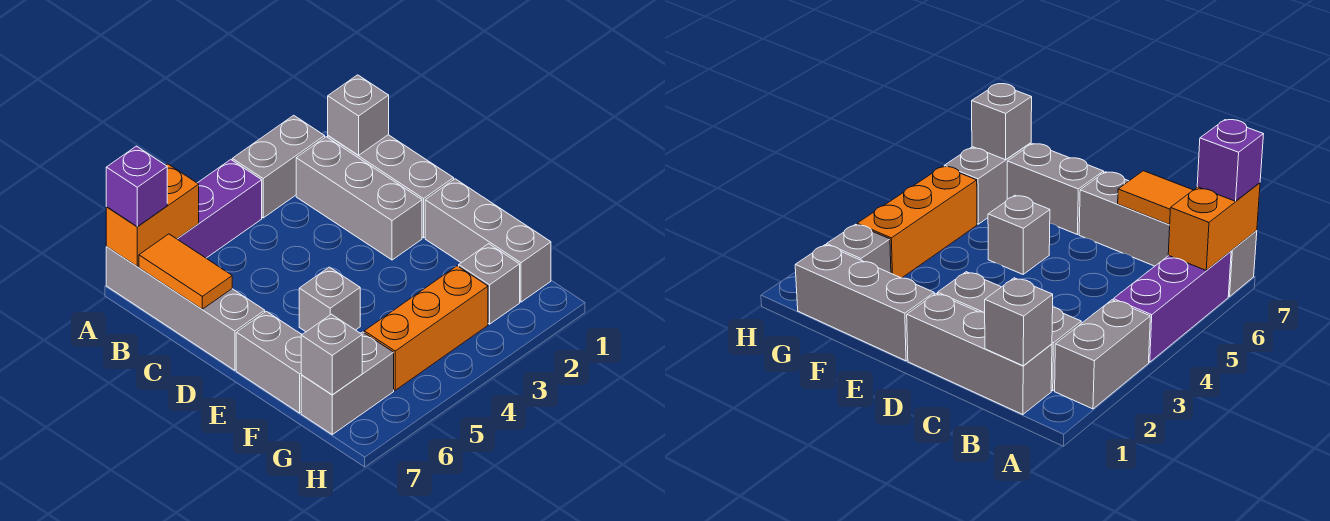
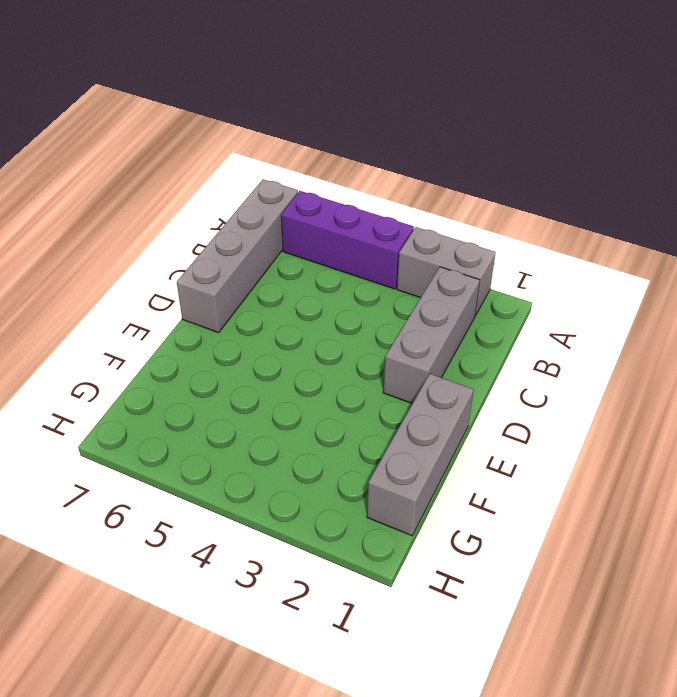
none -> grey brick B1:D1 level 1
none -> grey brick E5 level 1
none -> grey brick E7:F7 level 1

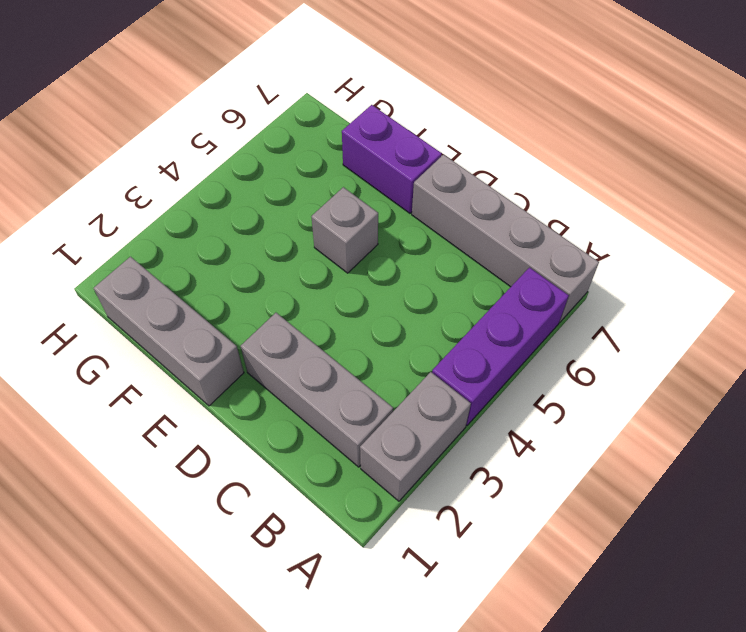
purple brick E7:F7 level 1 -> grey brick E7:F7 level 1
none -> grey brick B1:D1 level 1
none -> grey brick G2 level 1
none -> orange brick G3:G5 level 1

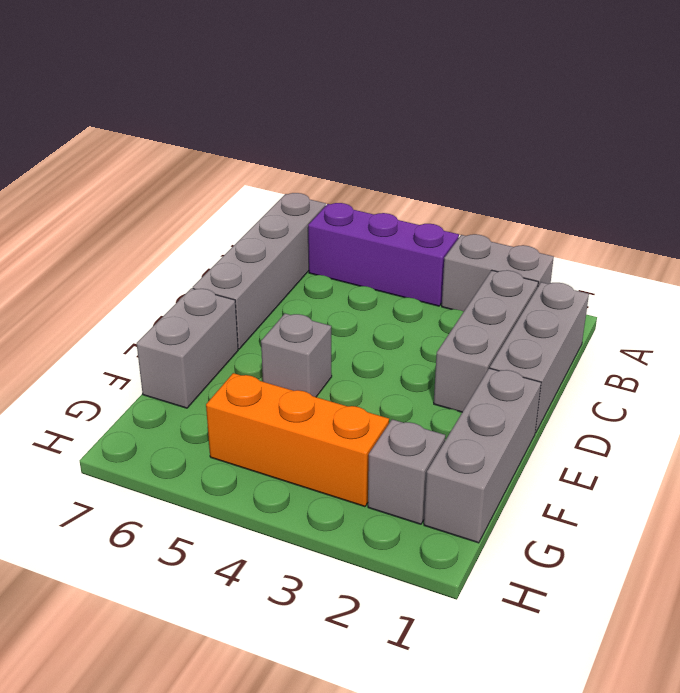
none -> grey brick G6:G7 level 1
none -> orange brick A6:A7 level 2
none -> grey brick B1 level 2

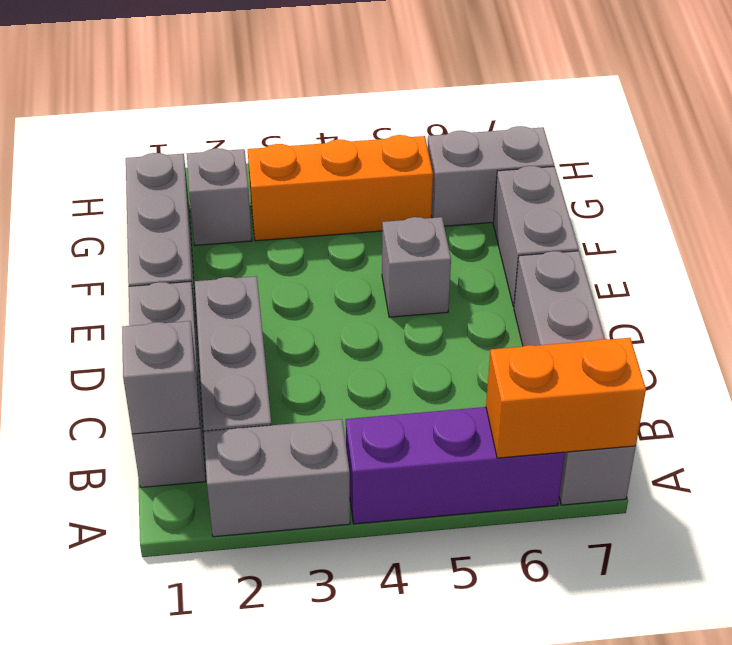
none -> orange tile B7:C7 level 2
none -> grey brick G7 level 2
none -> purple brick A7 level 3

